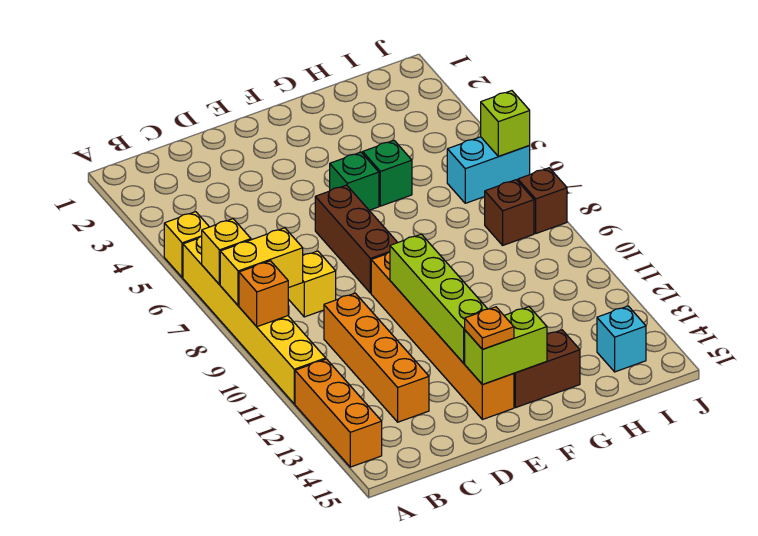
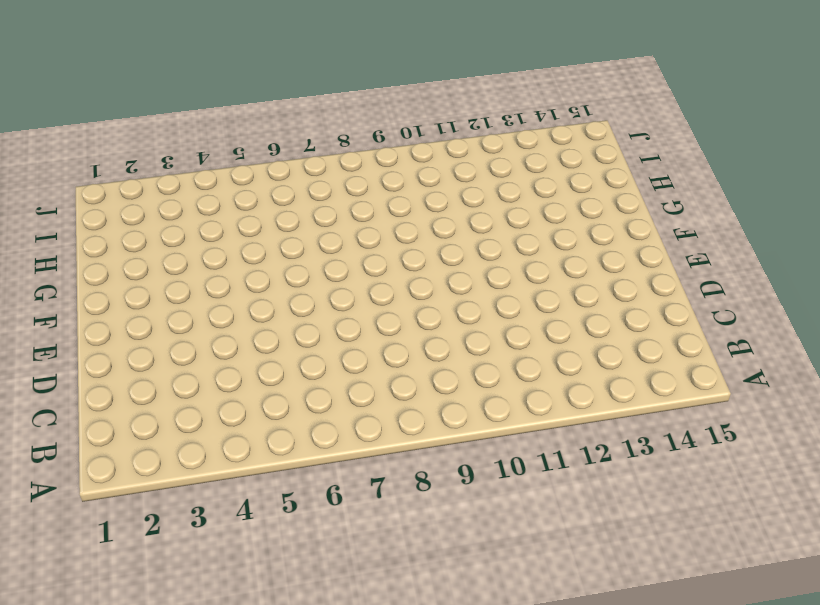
none -> yellow brick A5 level 1
none -> yellow brick A6:A11 level 1
none -> orange brick A12:A14 level 1

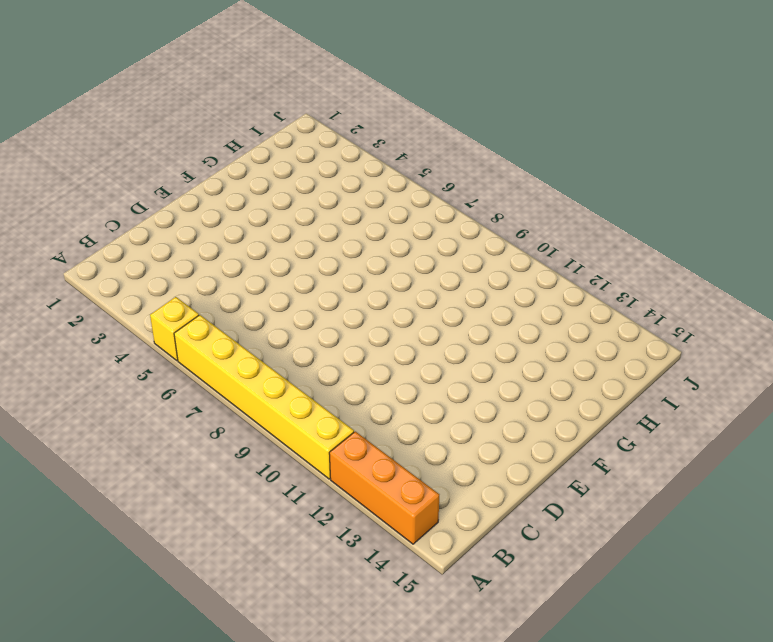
none -> yellow brick C8 level 1
none -> orange brick C10:C13 level 1
none -> brown brick E6:E8 level 1

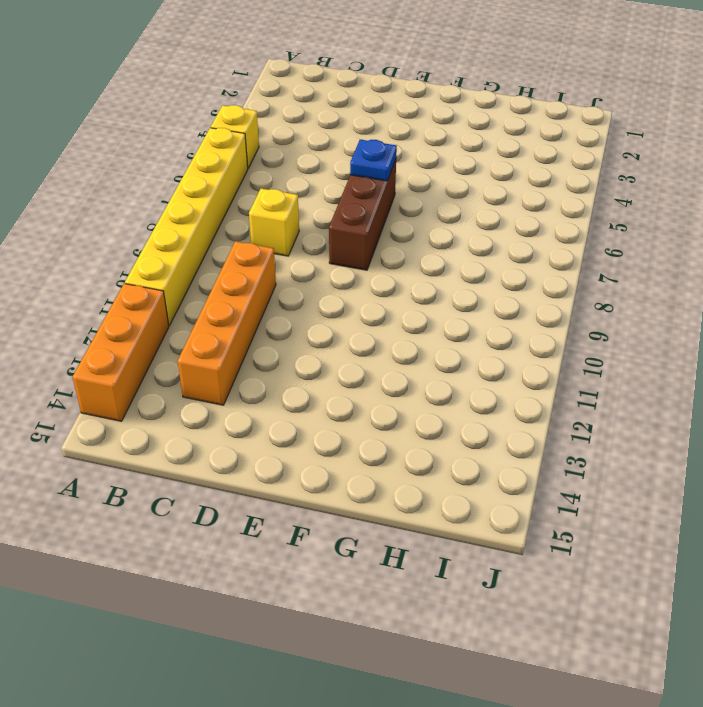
blue plate E6 level 2 -> none
none -> orange brick E9:E14 level 1
none -> green brick F5 level 1
none -> brown brick F14:G14 level 1

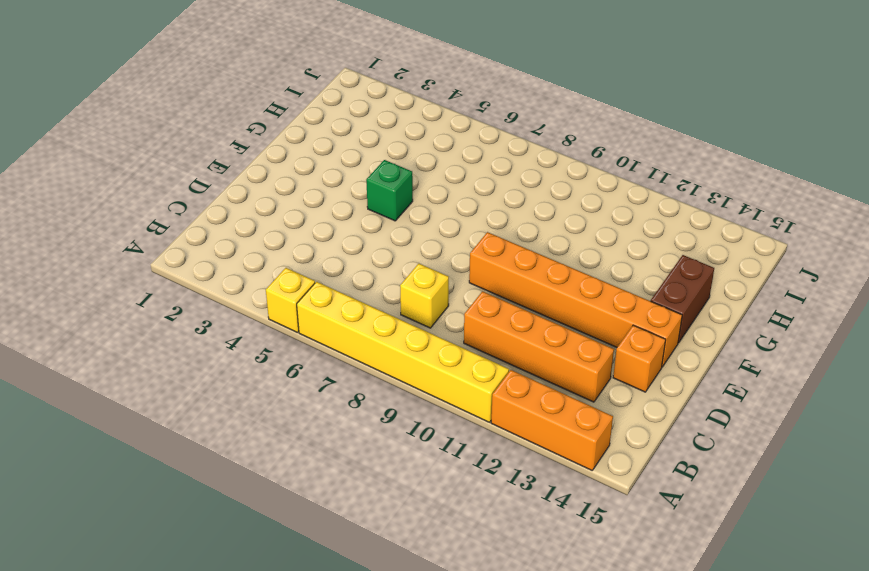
orange brick D14 level 1 -> orange brick A9 level 2
none -> brown brick E6:E8 level 1
none -> green brick G5 level 1
none -> cyan brick I6:J6 level 1

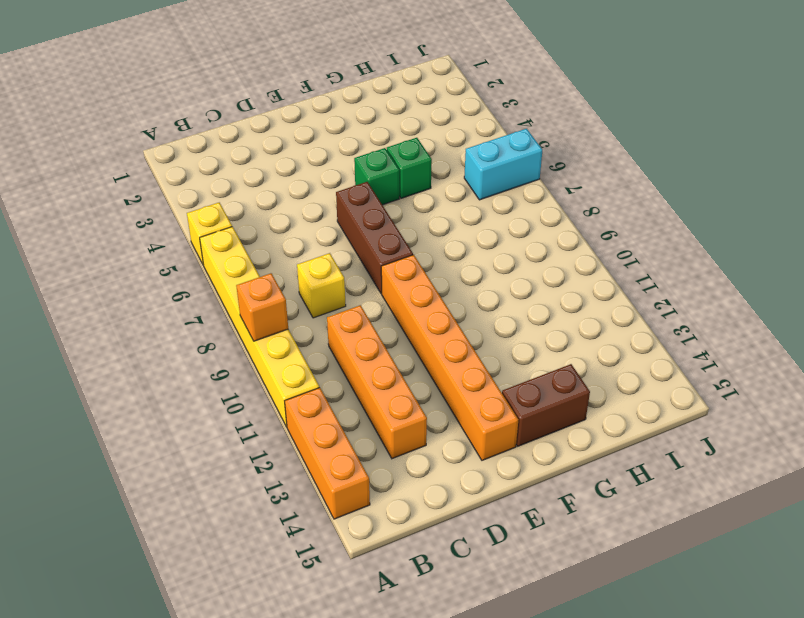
none -> brown brick I8 level 1
none -> cyan brick I14 level 1
none -> brown brick J8 level 1

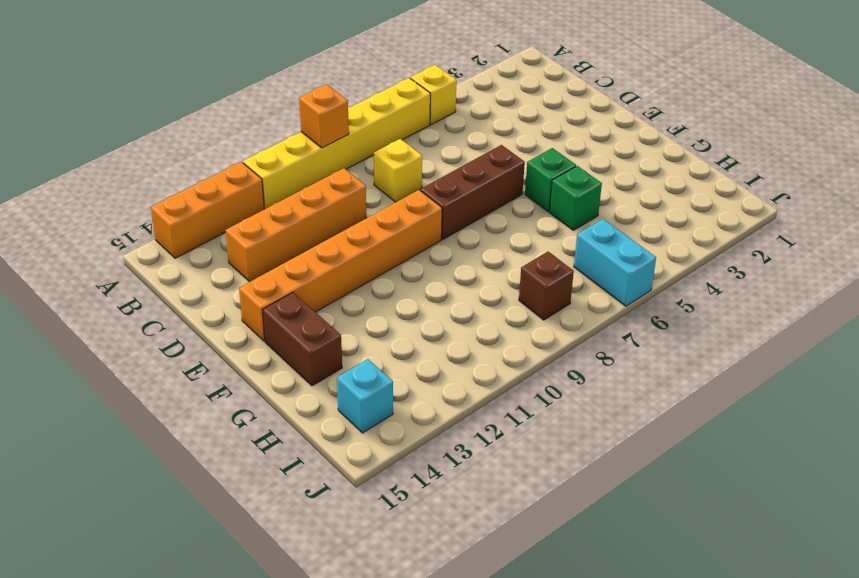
none -> brown brick J8 level 1
none -> yellow brick A7 level 2
none -> yellow brick A8:B8 level 2

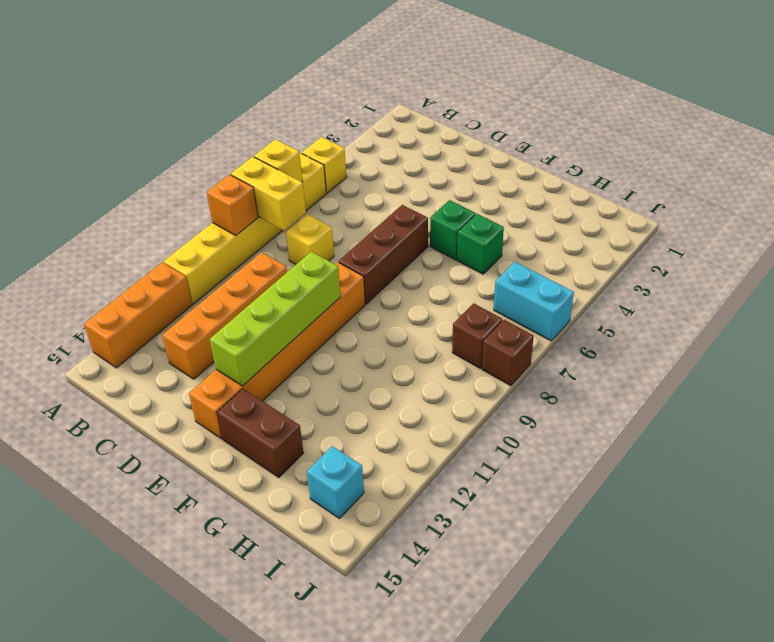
none -> lime brick E14:F14 level 2
none -> lime brick J6 level 2
none -> orange plate E14 level 3

